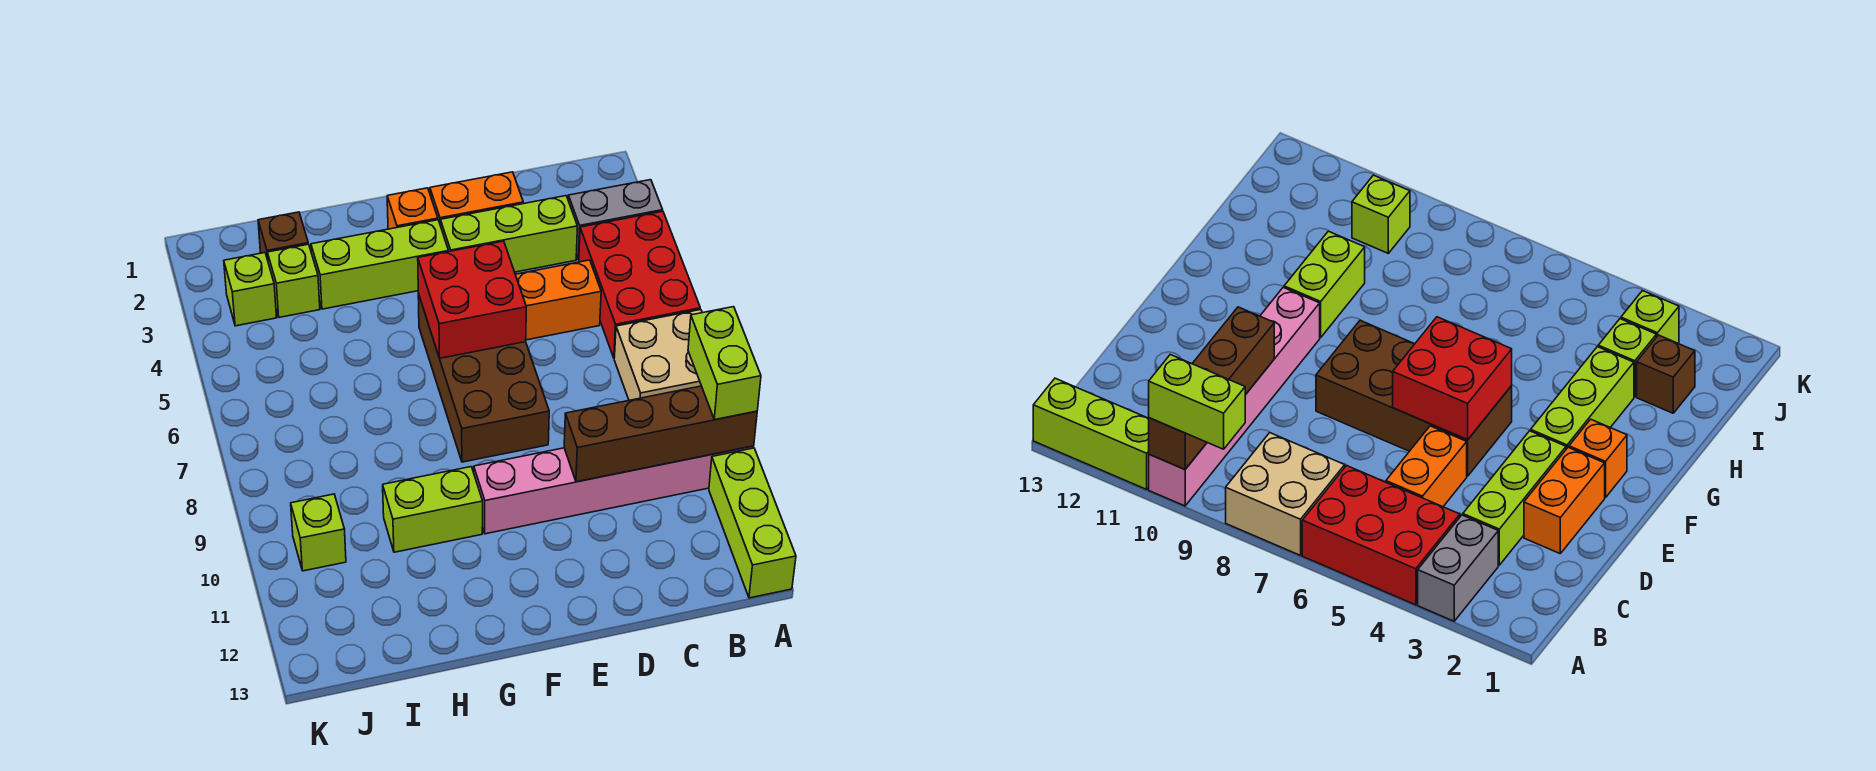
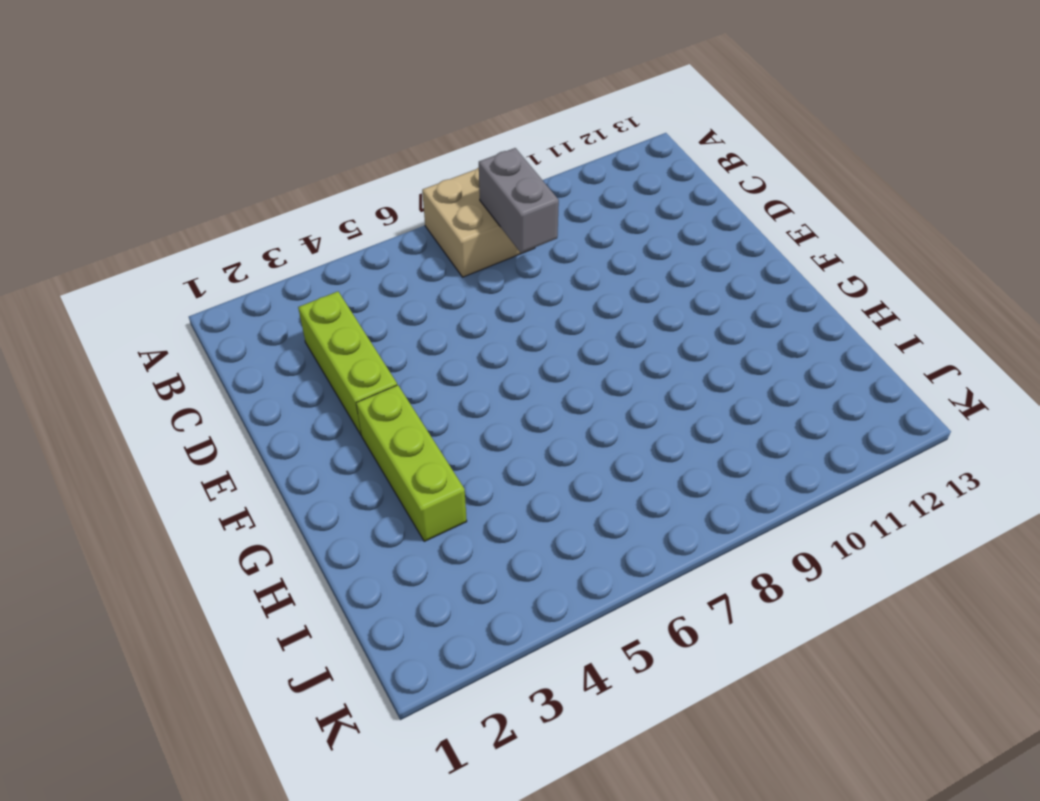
grey brick B8:C8 level 2 -> grey brick A3:B3 level 1
none -> red brick A4:B6 level 1
none -> pink brick A10:F10 level 1
none -> lime brick A11:A13 level 1

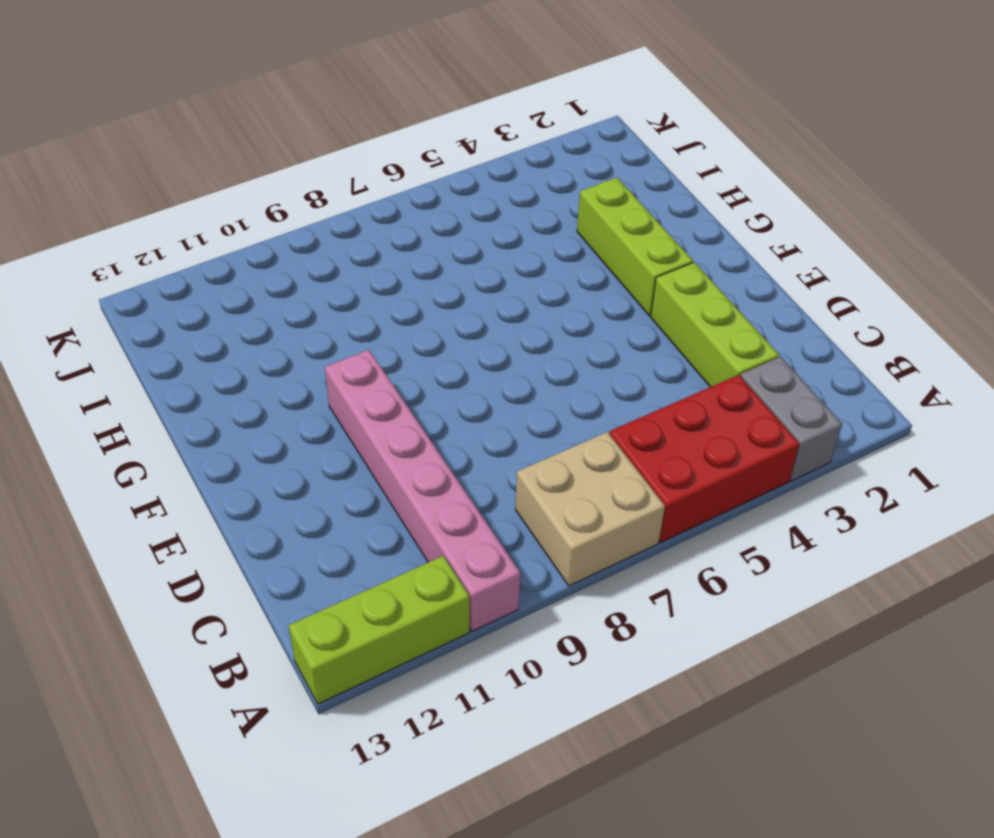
none -> orange brick C5:D5 level 1
none -> orange brick D2:E2 level 1
none -> brown brick E5:F8 level 1

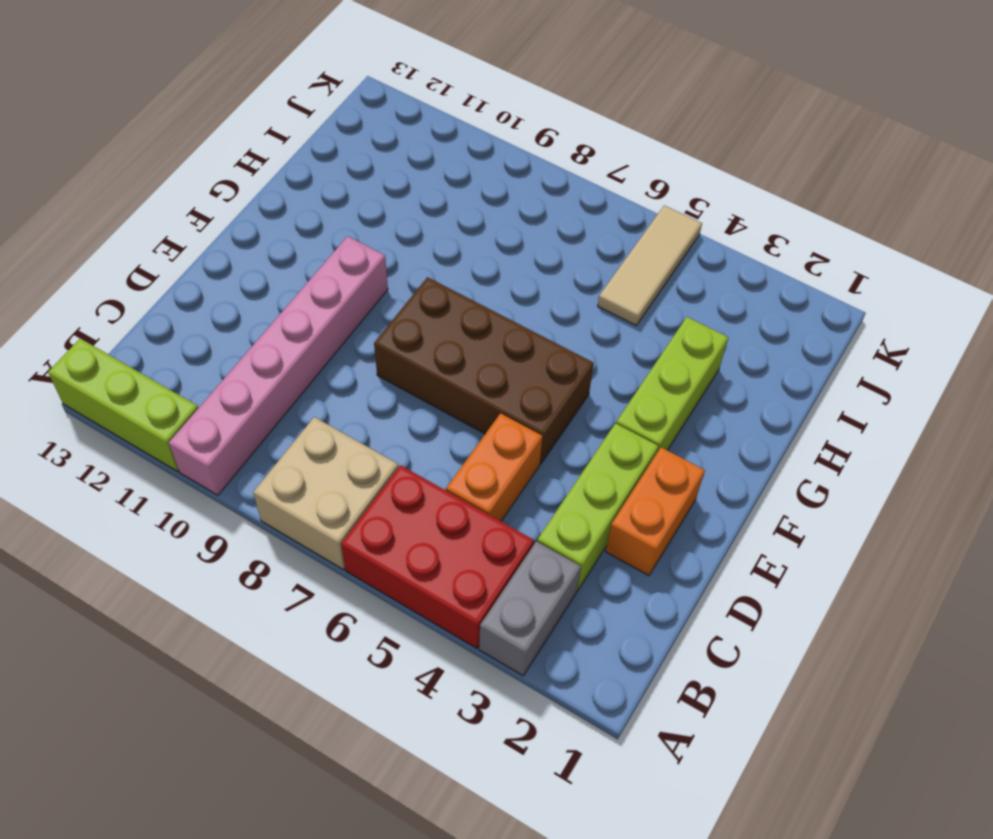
tan tile I5:K5 level 1 -> none
none -> orange brick F2 level 1
none -> lime brick G10:H10 level 1
none -> brown brick I2 level 1

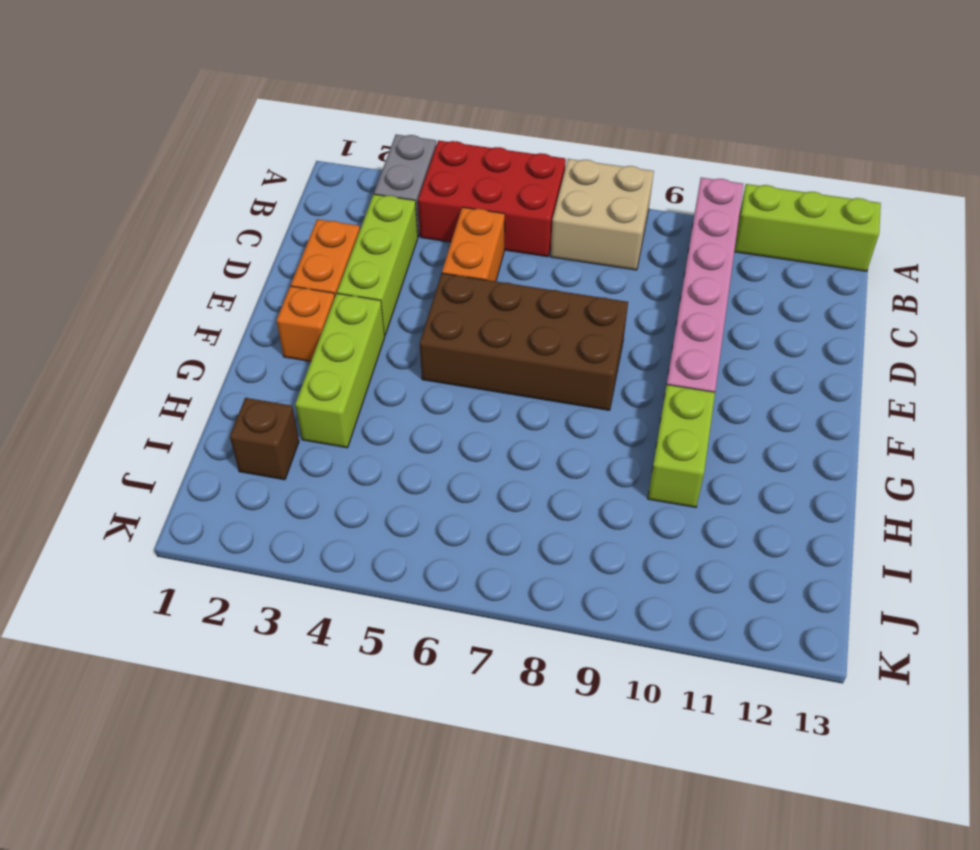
none -> lime brick I3 level 1
none -> lime brick J3 level 1
none -> lime brick J10 level 1

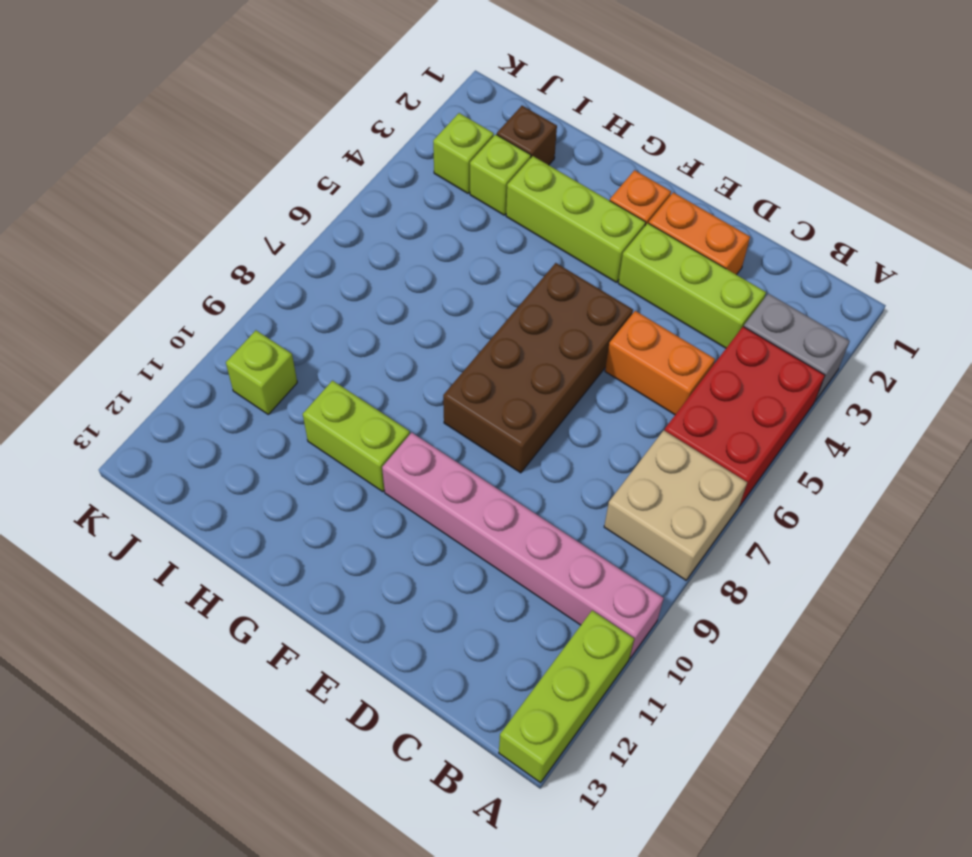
none -> brown brick A10:D10 level 2
none -> red brick E5:F6 level 2
none -> lime brick A9:A10 level 3

